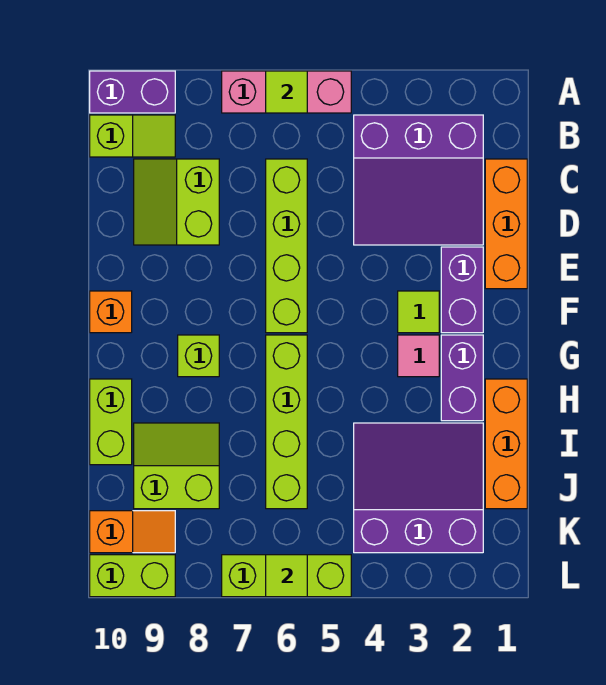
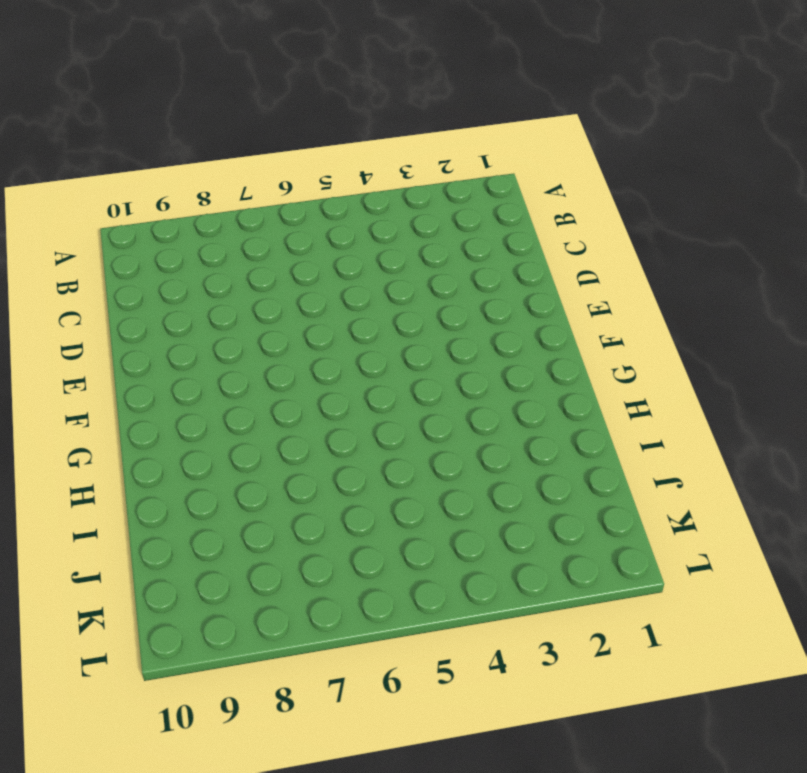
none -> pink brick A5:A7 level 1
none -> purple brick A9:A10 level 1
none -> purple slope B2:D4 level 1 top B

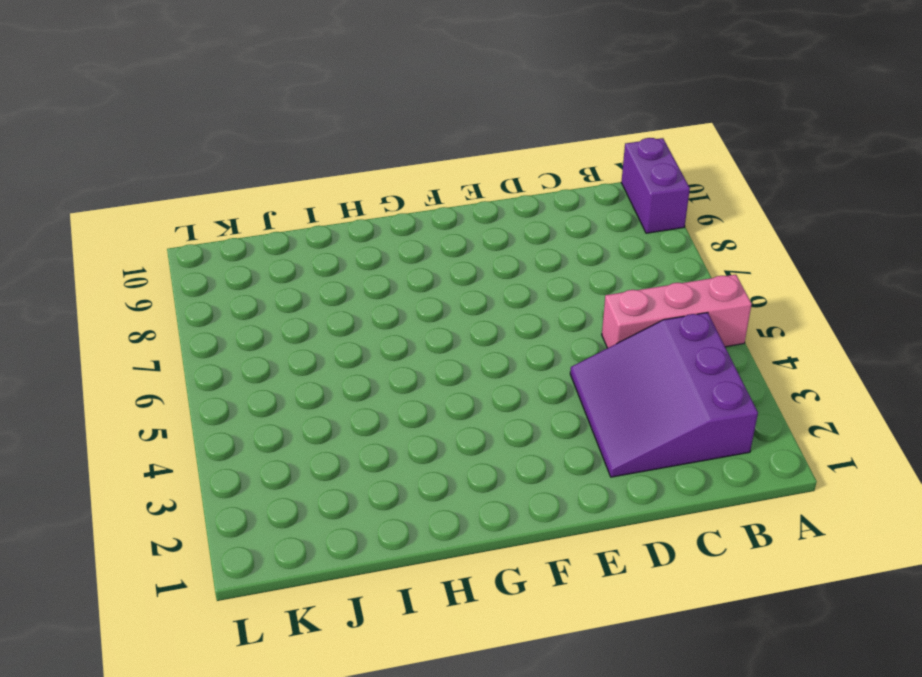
pink brick A5:C5 level 1 -> pink brick A5:A7 level 1
none -> lime slope B9:B10 level 1 top 10
none -> orange brick C1:E1 level 1
none -> lime brick C6:F6 level 1

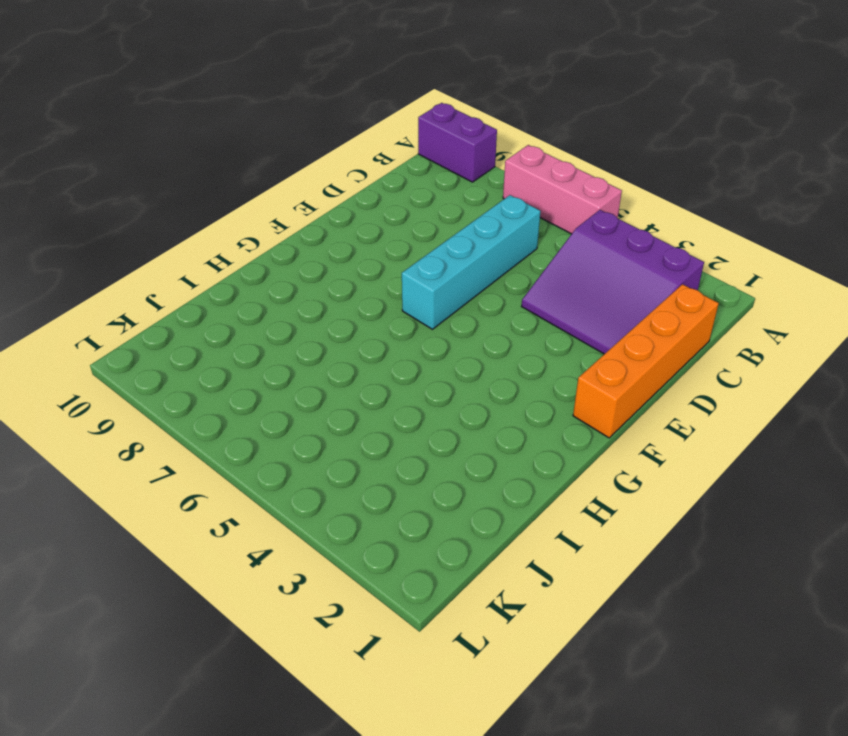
orange brick C1:F1 level 1 -> orange brick C1:E1 level 1
cyan brick C6:F6 level 1 -> lime brick C6:F6 level 1
none -> lime slope B9:B10 level 1 top 10
none -> lime slope C8:D9 level 1 top 8
none -> purple brick E2:F2 level 1

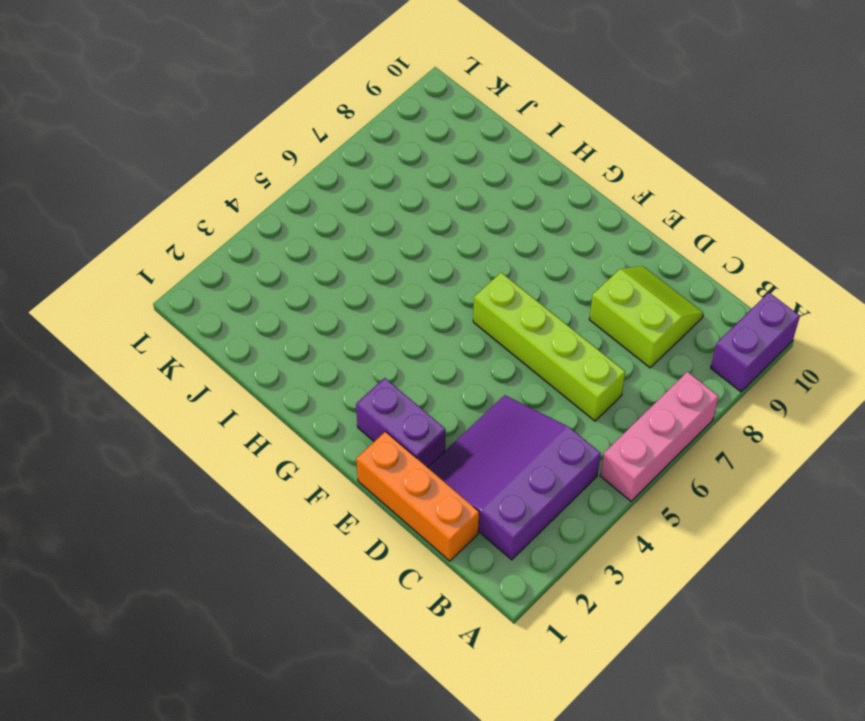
none -> lime slope B9:B10 level 1 top 10
none -> lime tile F3 level 1
none -> orange brick F10 level 1

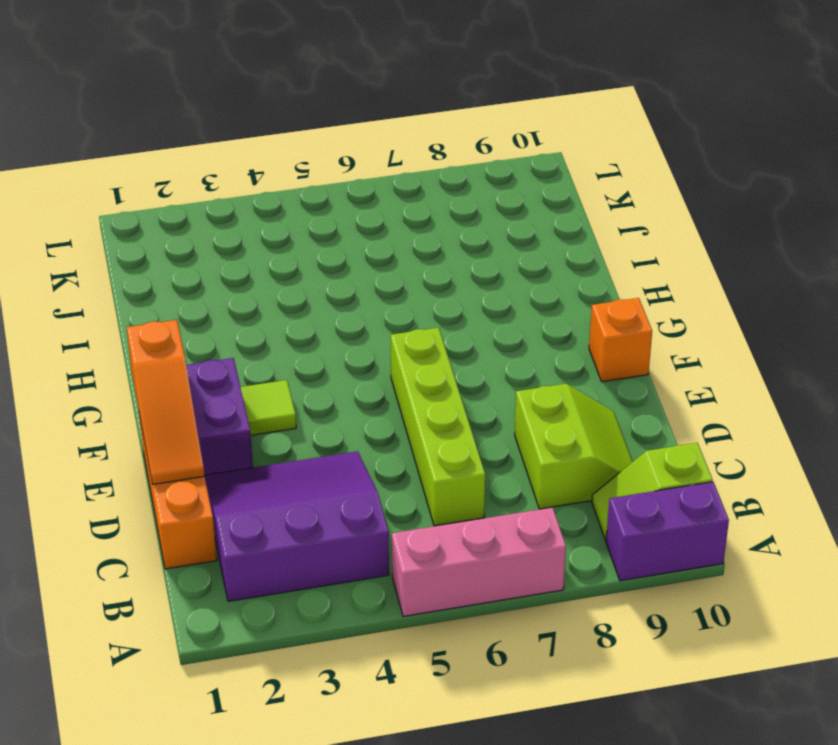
orange slope D1:F1 level 2 top F -> none
none -> purple brick G2:H2 level 1
none -> pink tile G3 level 1
none -> lime brick G6:J6 level 1

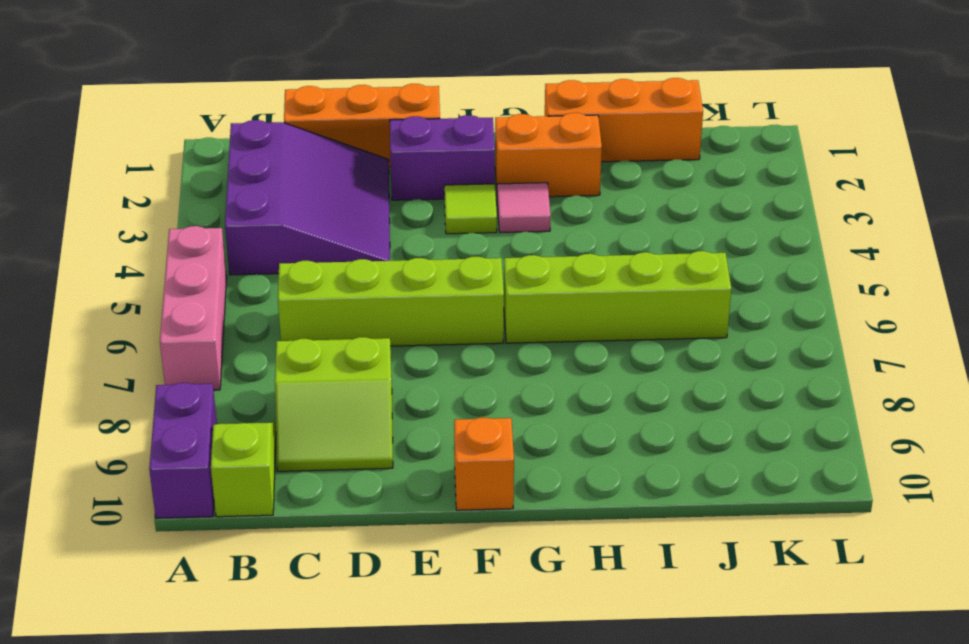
orange brick G2:H2 level 1 -> purple brick G2:H2 level 1
none -> lime brick G8 level 1
none -> lime brick H10:I10 level 1
none -> purple slope I2:K4 level 1 top K

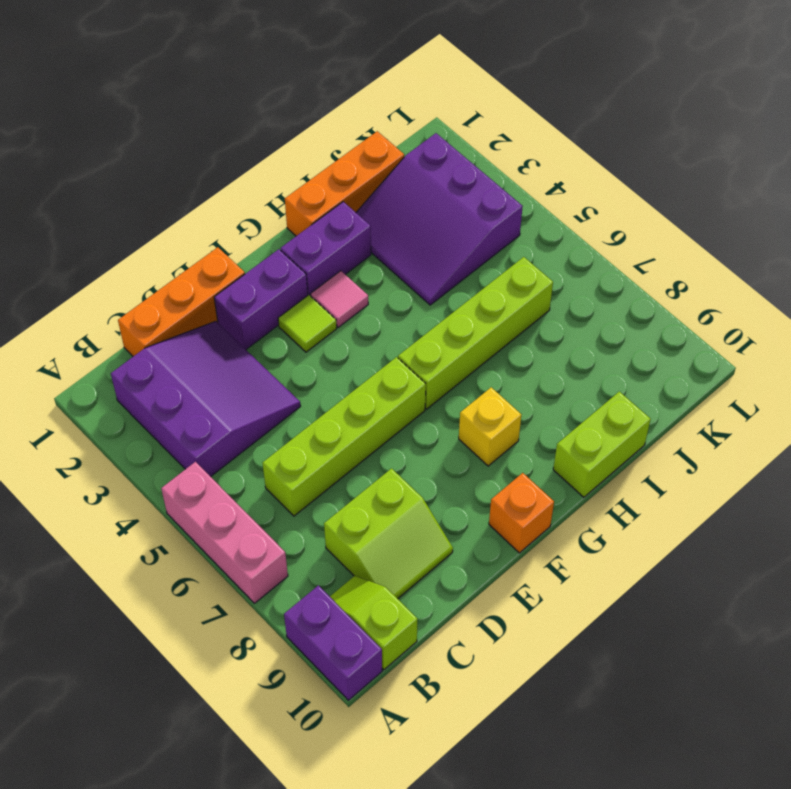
yellow brick G8 level 1 -> lime brick G8 level 1
none -> lime slope I8:J9 level 1 top J
none -> orange slope K9:K10 level 1 top 10
none -> lime brick L5:L7 level 1

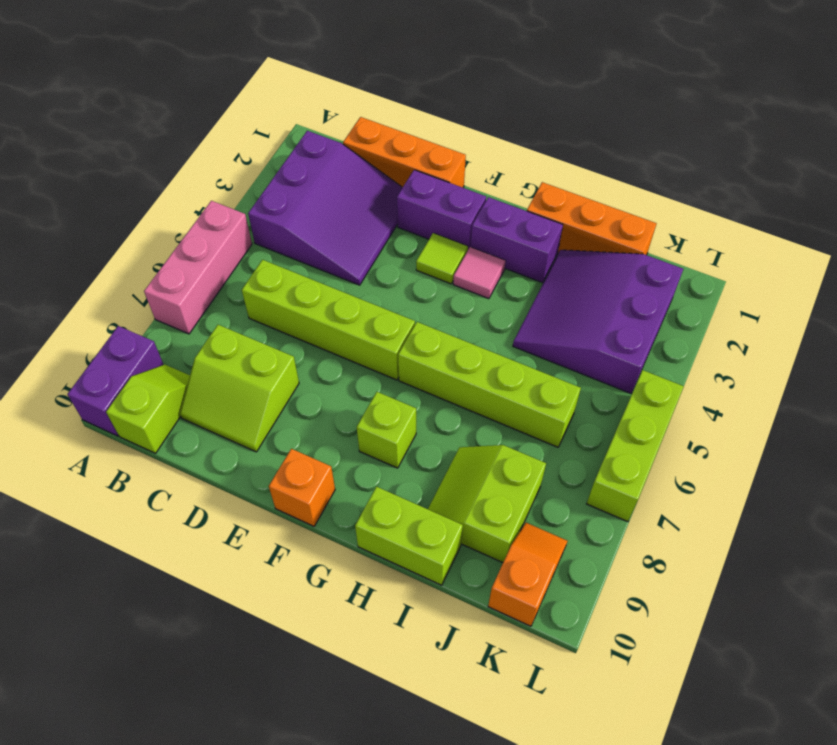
none -> lime brick L9:L10 level 1
none -> lime tile A6 level 2
none -> lime tile L6 level 2

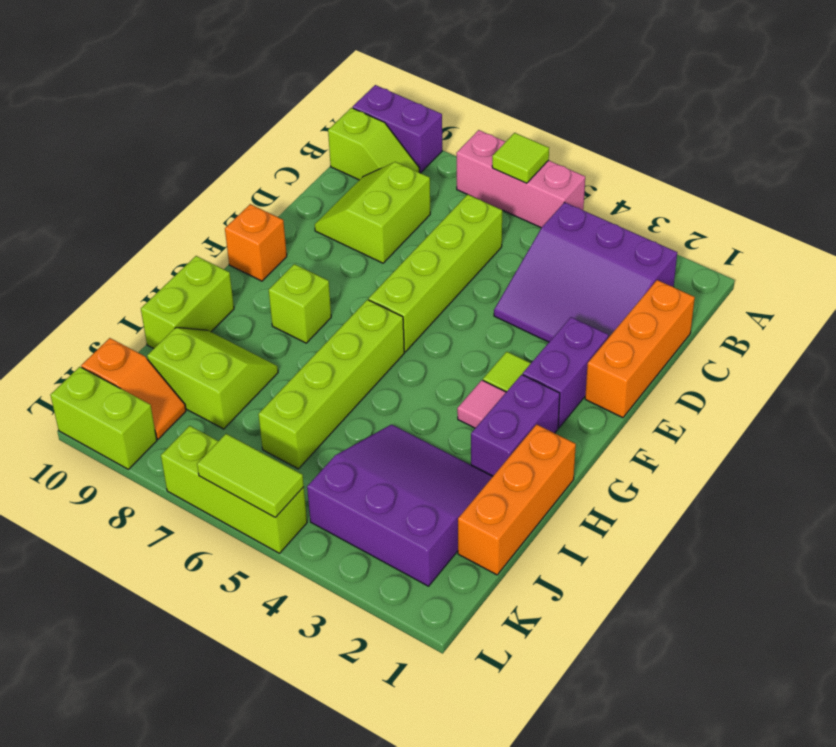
lime tile L5:L6 level 2 -> lime tile L6 level 2

